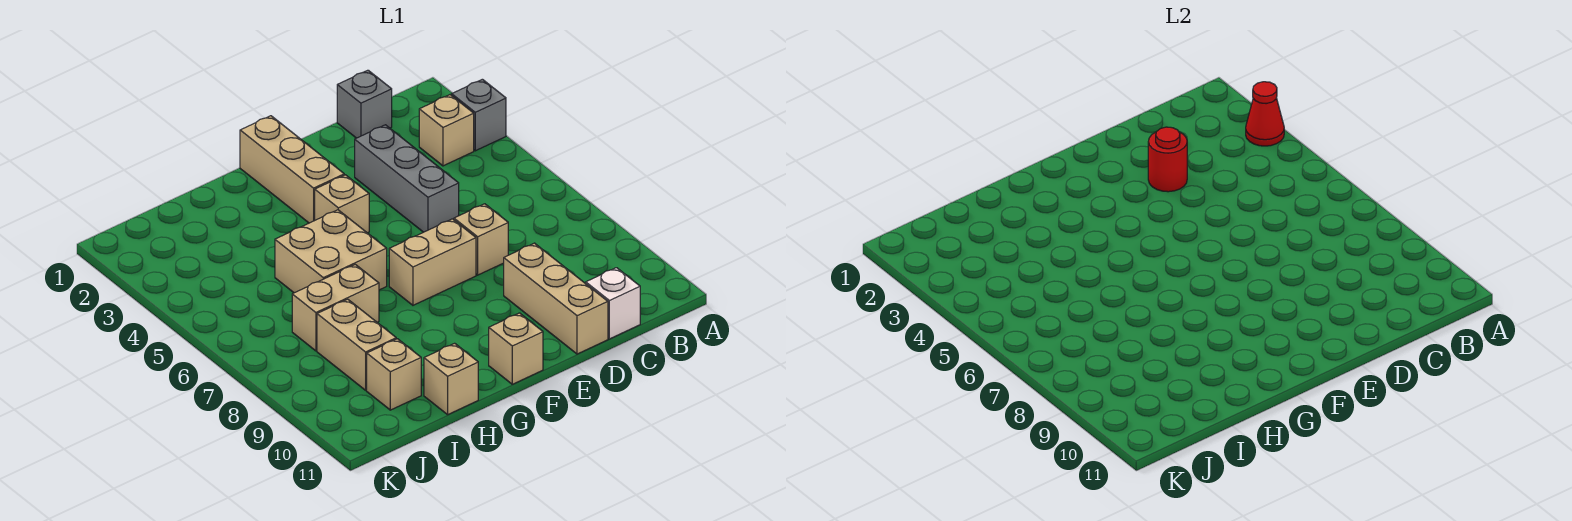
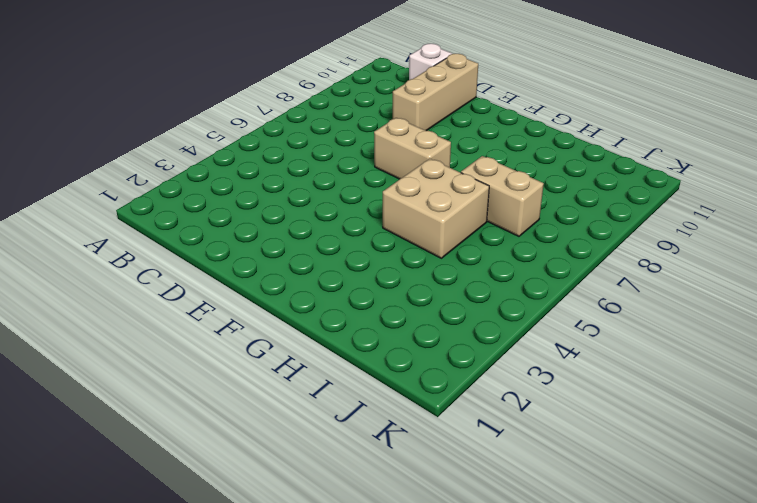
none -> grey brick A3 level 1
none -> tan brick B3 level 1
none -> grey brick C1 level 1

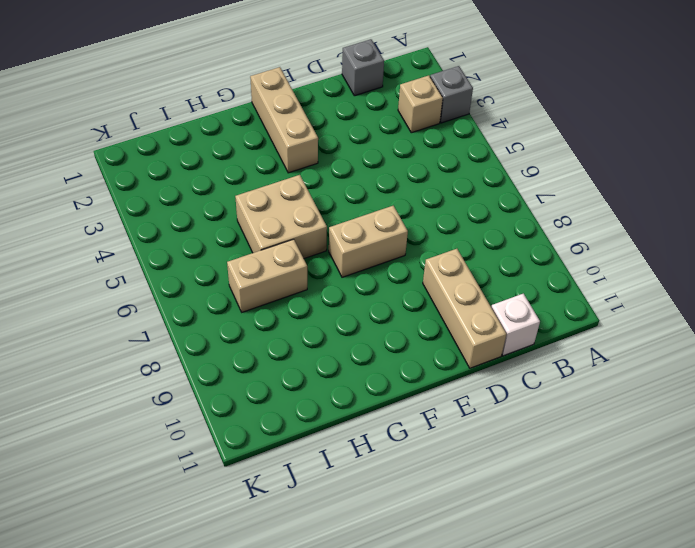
none -> grey brick D3:D5 level 1
none -> tan brick D7 level 1
none -> tan brick F4 level 1

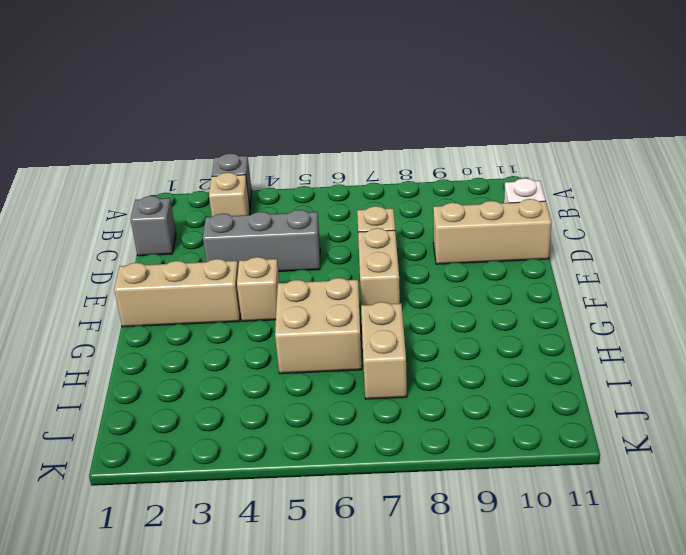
none -> tan brick F11 level 1
none -> tan brick H11 level 1
none -> tan brick I8:I9 level 1

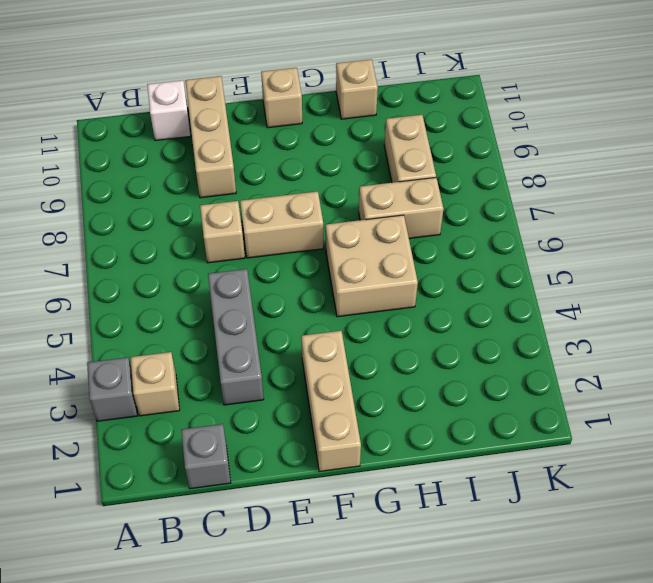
none -> tan brick F4 level 1
none -> tan brick I10 level 1
none -> red cone A3 level 2

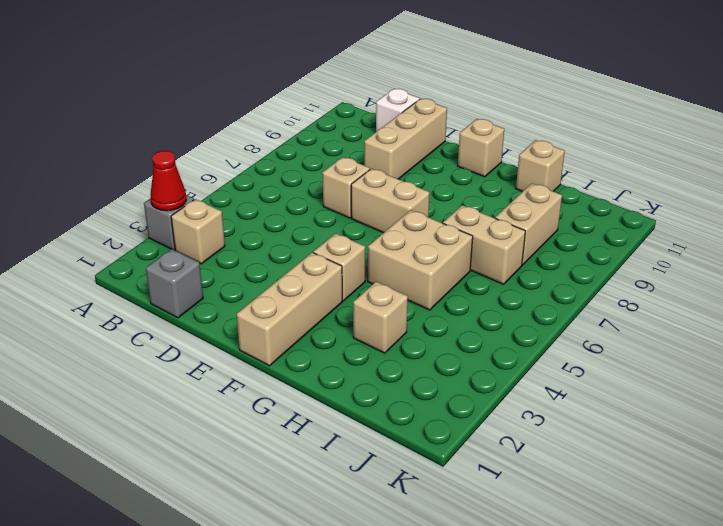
tan brick H3 level 1 -> tan brick I10 level 1
none -> grey brick D3:D5 level 1
none -> red round brick D3 level 2

